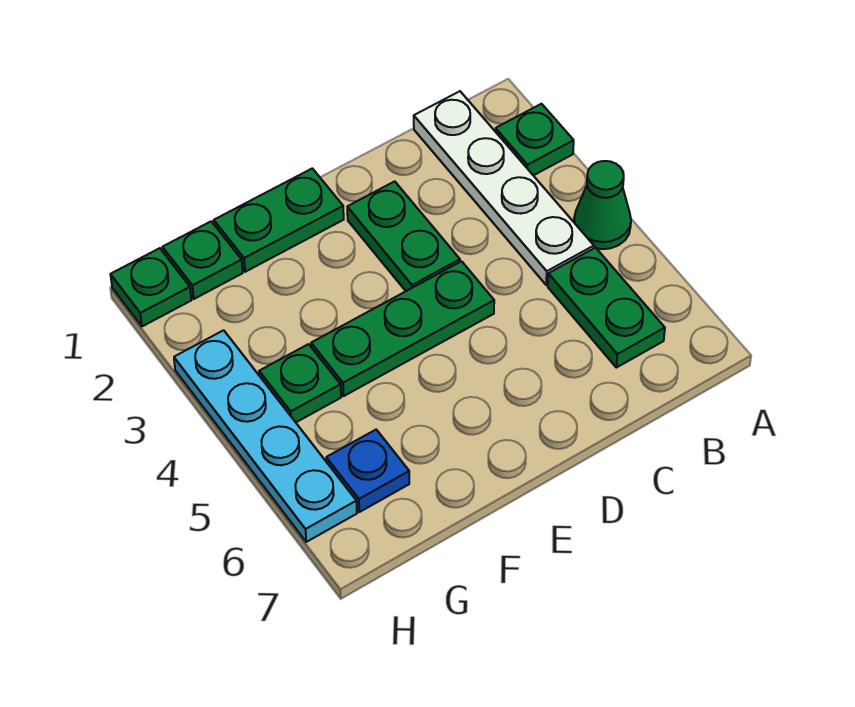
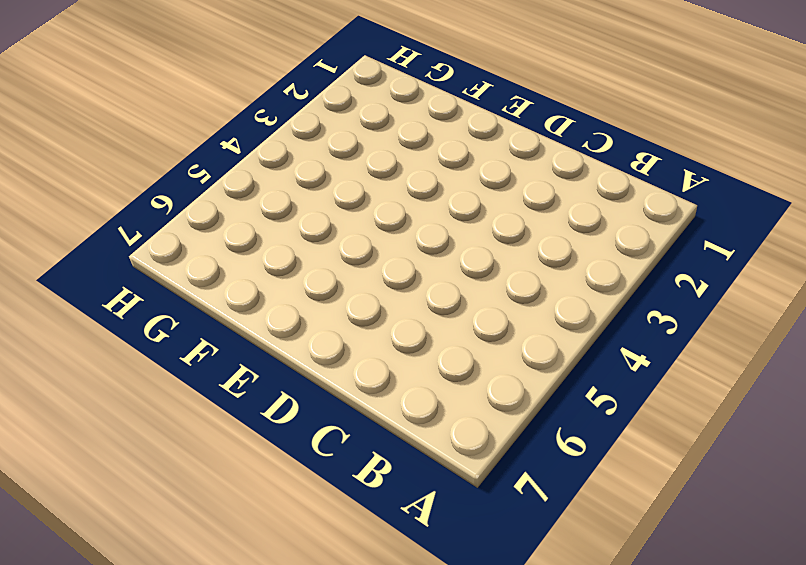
none -> green plate A2 level 1
none -> green cone A4 level 1
none -> white plate B1:B4 level 1

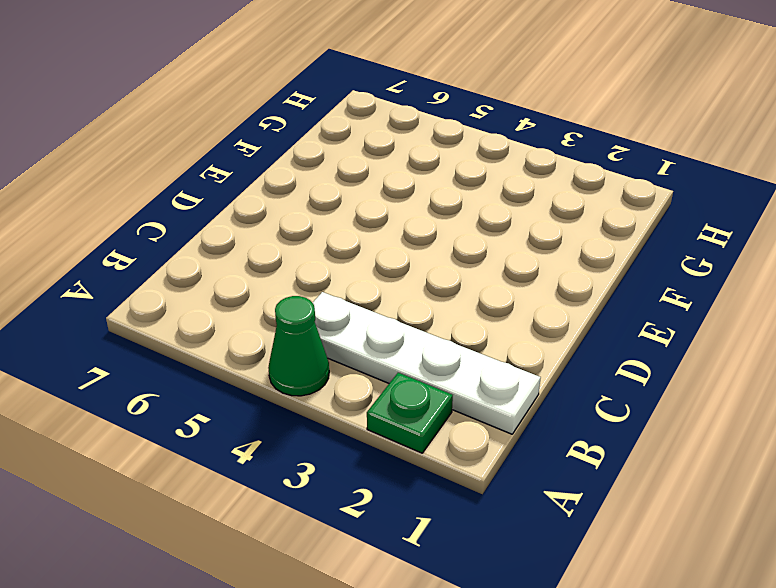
none -> green plate B5:B6 level 1
none -> green plate D2:D3 level 1
none -> green plate D4:F4 level 1

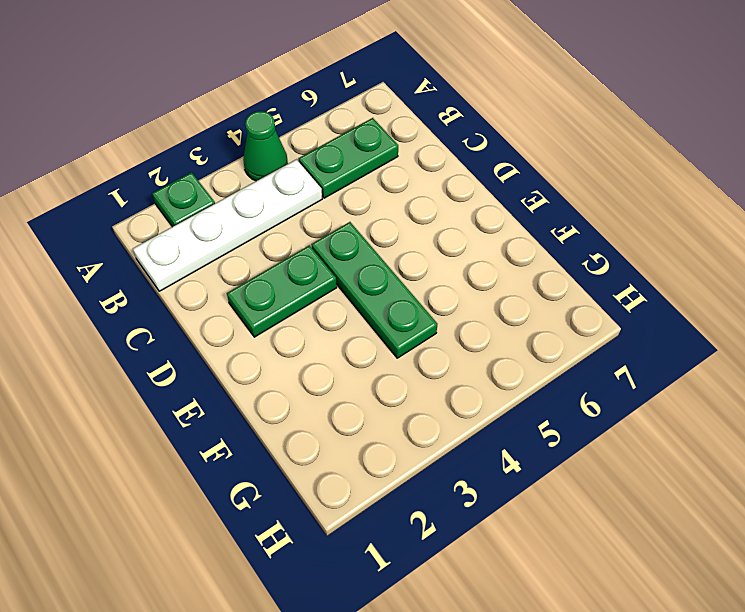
none -> green plate E1:F1 level 1
none -> green plate G1 level 1
none -> green plate G4 level 1

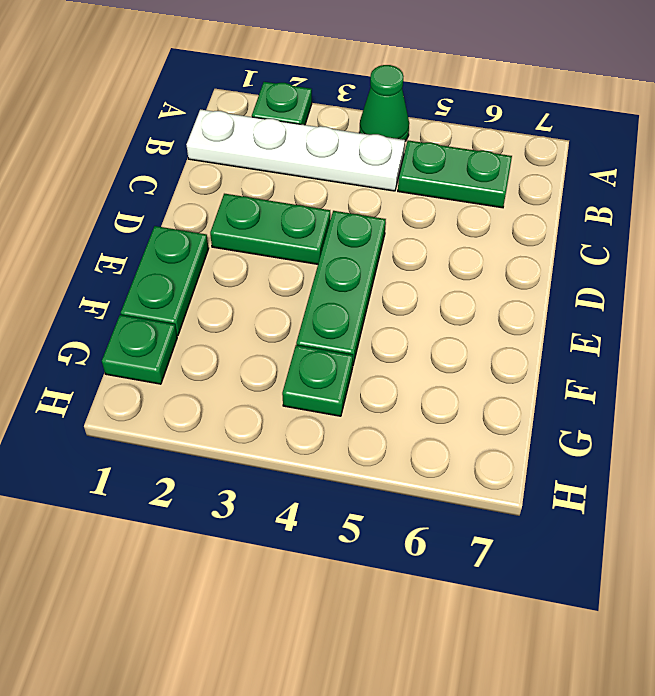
none -> blue plate G6 level 1
none -> green plate H1 level 1
none -> cyan plate H3:H6 level 1

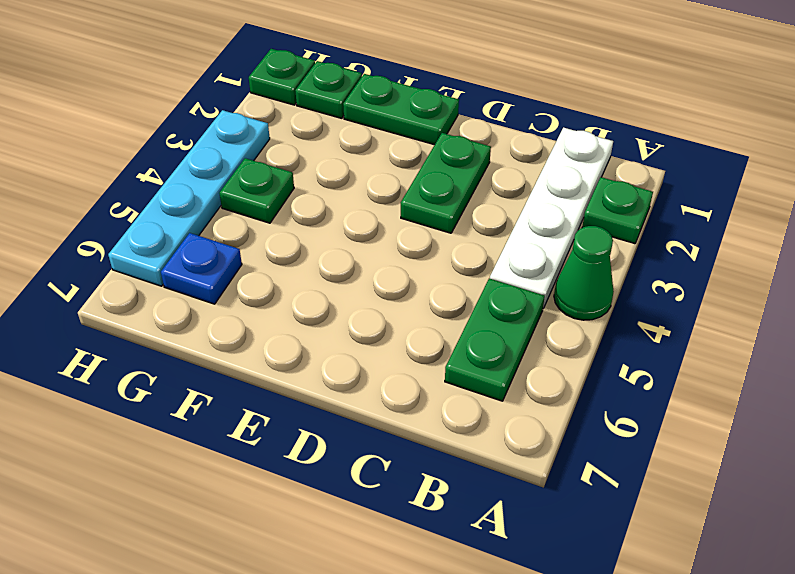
none -> green plate D4:F4 level 1

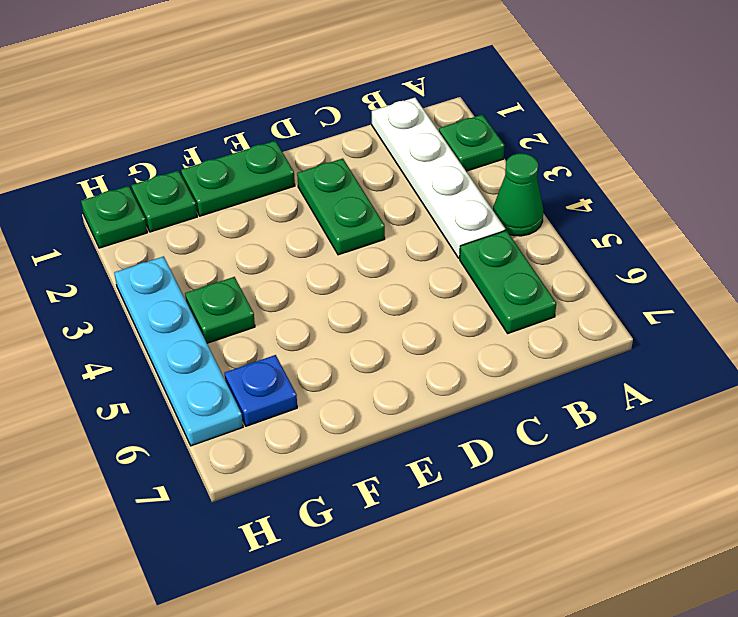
none -> green plate D4:F4 level 1

